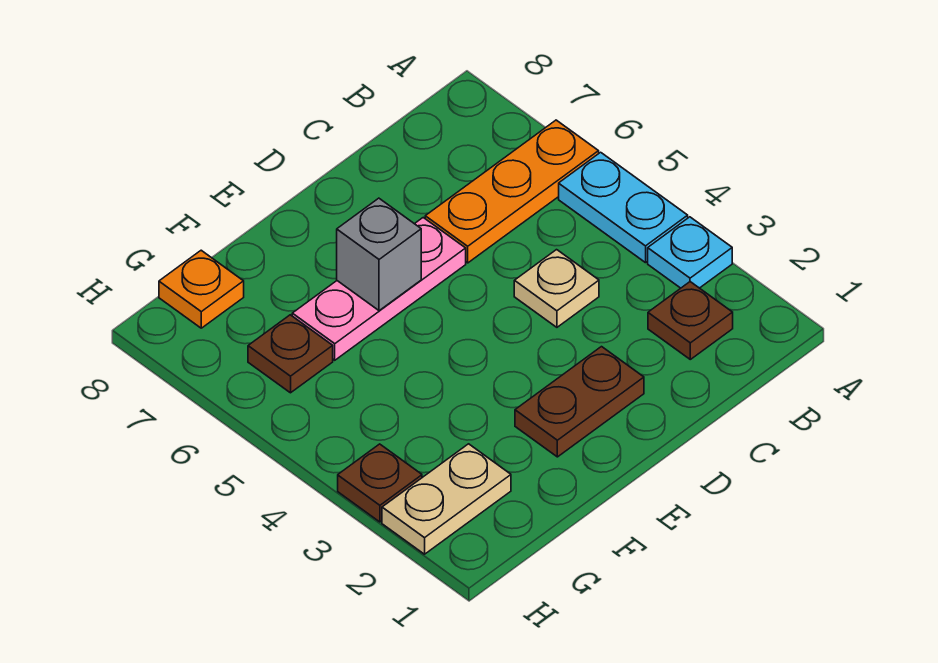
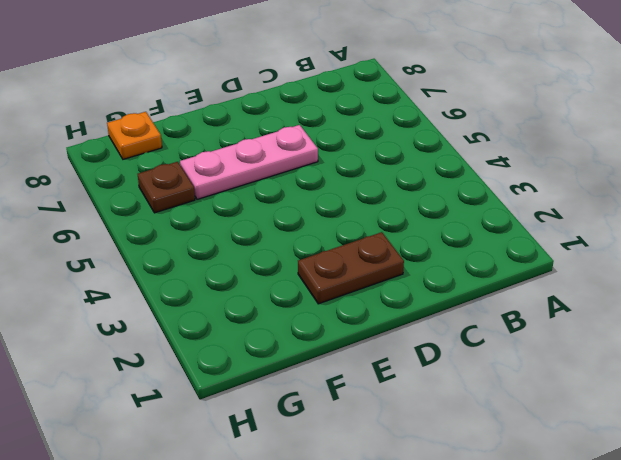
none -> cyan plate A3 level 1
none -> cyan plate A4:A5 level 1
none -> orange plate A6:C6 level 1

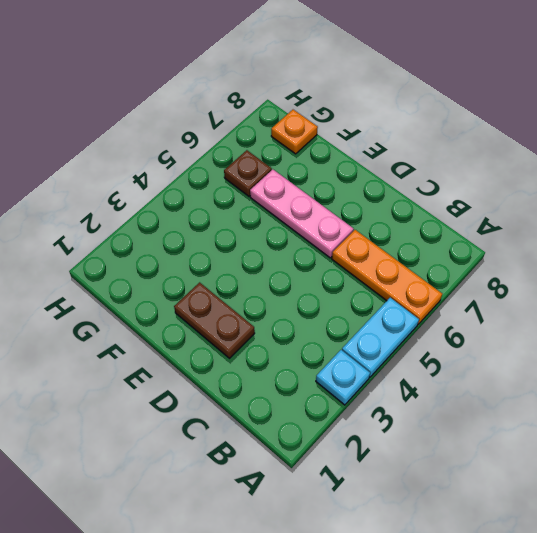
none -> brown plate B2 level 1
none -> tan plate C4 level 1
none -> tan plate G2:H2 level 1

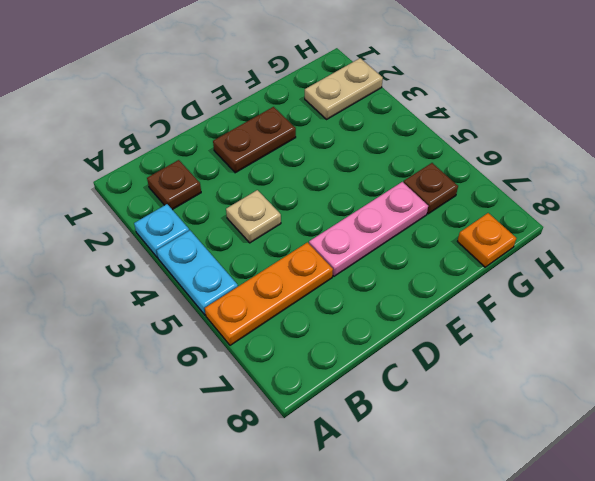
none -> brown plate H3 level 1
none -> grey brick E6 level 2

